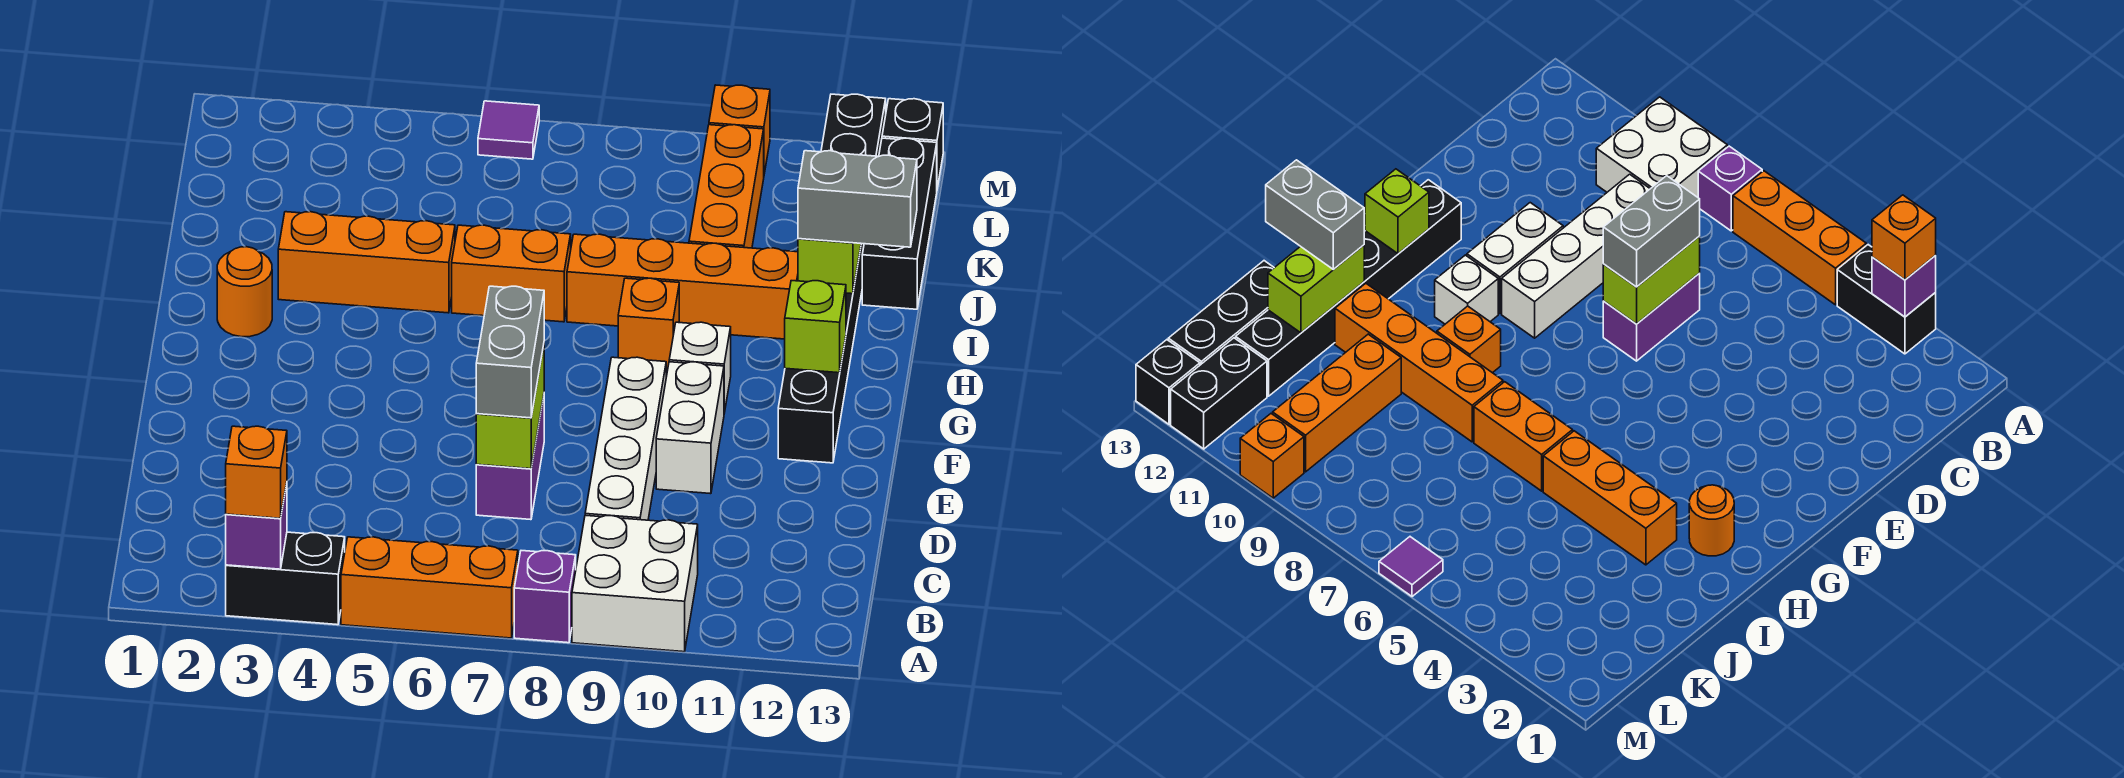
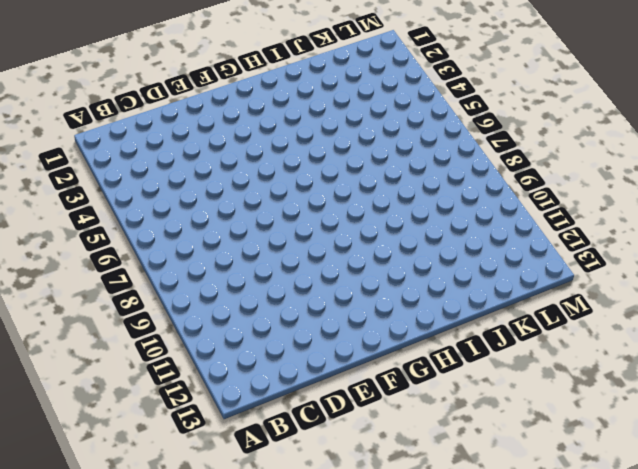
none -> black brick A3:A4 level 1
none -> orange brick A5:A7 level 1
none -> purple brick A8 level 1

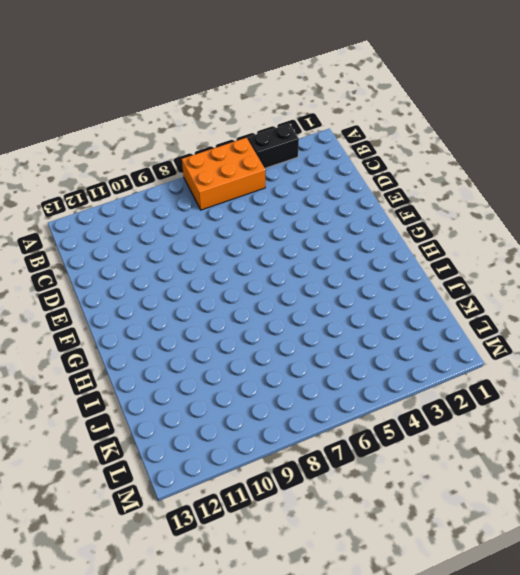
orange brick A5:B7 level 1 -> orange brick A5:A7 level 1
none -> purple brick A8 level 1
none -> white brick A9:B10 level 1
none -> white brick C9:F9 level 1

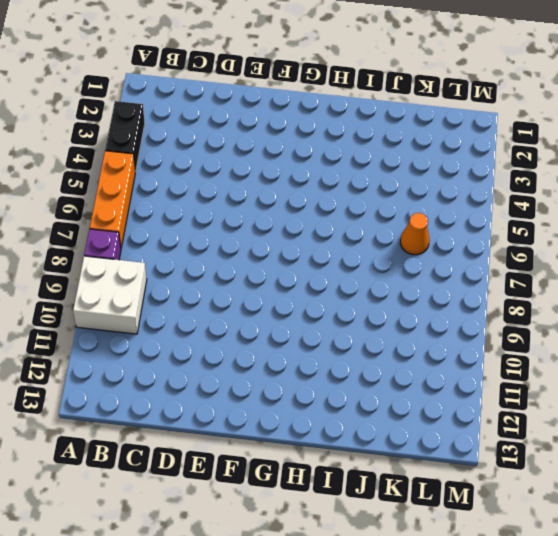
orange cone K6 level 1 -> none
none -> white brick C9:F9 level 1
none -> purple brick D7:E7 level 1
none -> white brick E10:F10 level 1

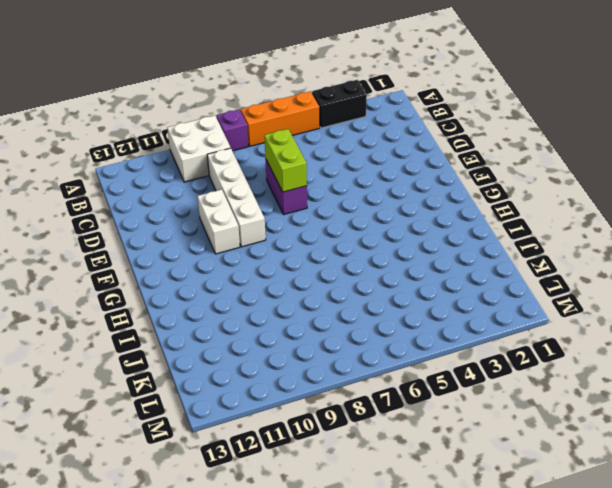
none -> black brick F12:K12 level 1
none -> white brick G10 level 1
none -> orange round brick H2 level 1

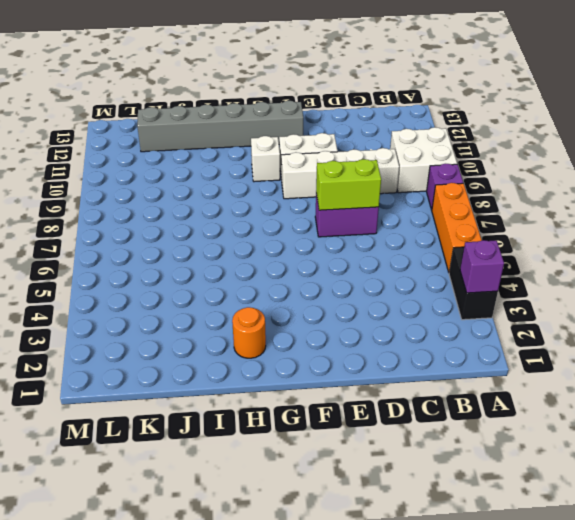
grey brick F12:K12 level 1 -> black brick F12:K12 level 1
none -> orange brick H9 level 1
none -> orange brick I3:I5 level 1
none -> orange brick I6:I7 level 1

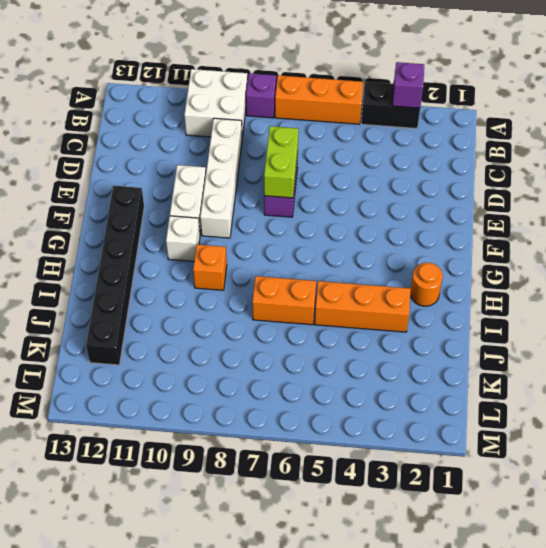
none -> orange brick I8:I11 level 1
none -> orange brick J10:L10 level 1
none -> black brick J13:L13 level 1

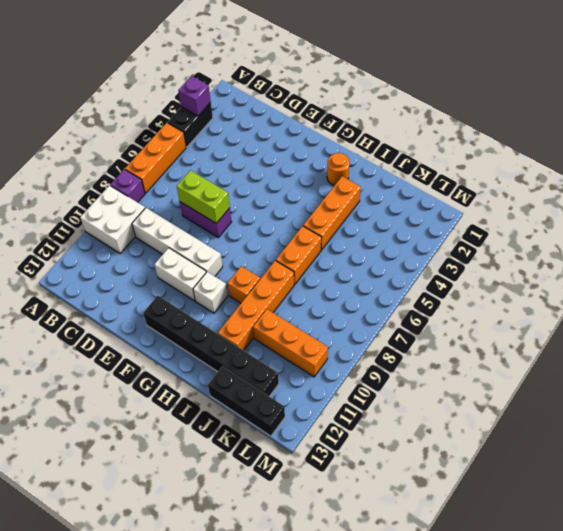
none -> black brick L12:M12 level 1
none -> purple tile M6 level 1
none -> orange brick M10 level 1

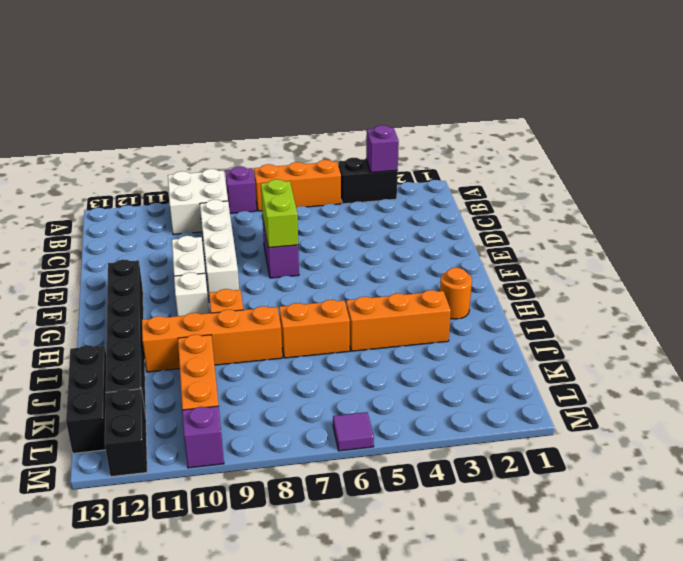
purple brick M10 level 1 -> orange brick M10 level 1
none -> black brick M13 level 1
none -> lime brick G12 level 2
none -> lime brick I12:J12 level 2

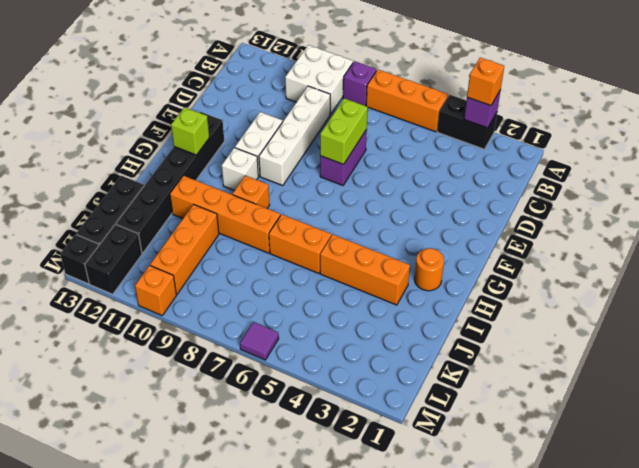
none -> lime brick I12:J12 level 2
none -> grey brick D7:E7 level 3
none -> grey brick I12:I13 level 3

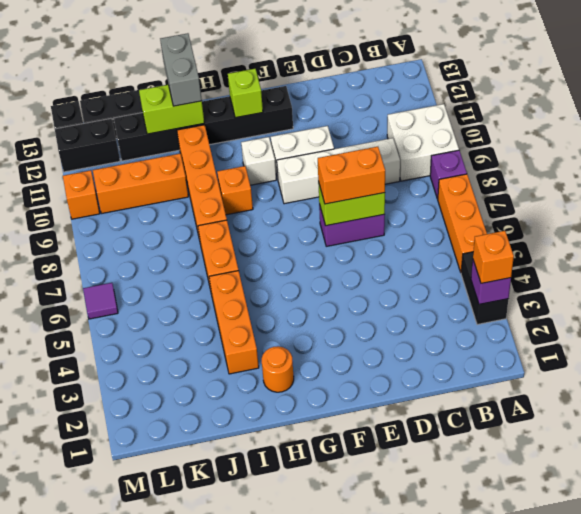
orange brick D7:E7 level 3 -> grey brick D7:E7 level 3

